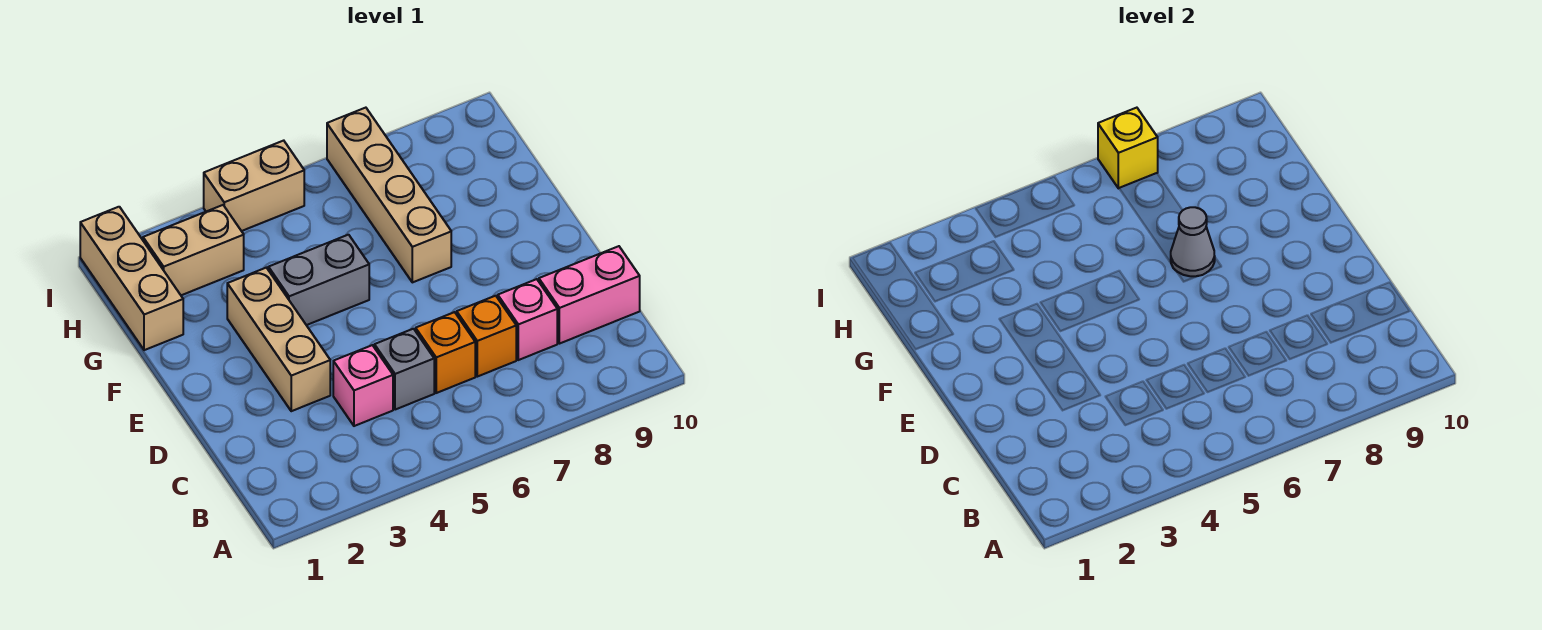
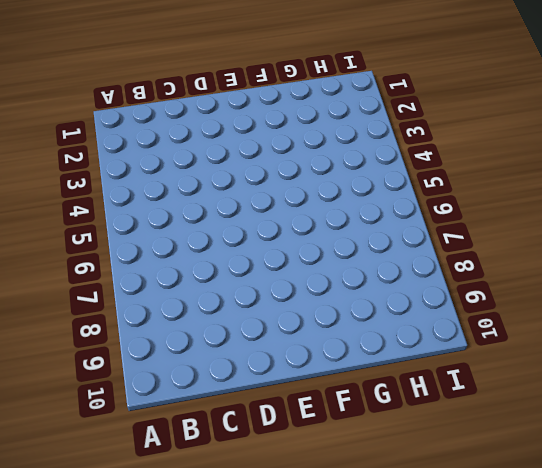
none -> pink brick C4 level 1
none -> grey brick C5 level 1
none -> orange brick C6 level 1

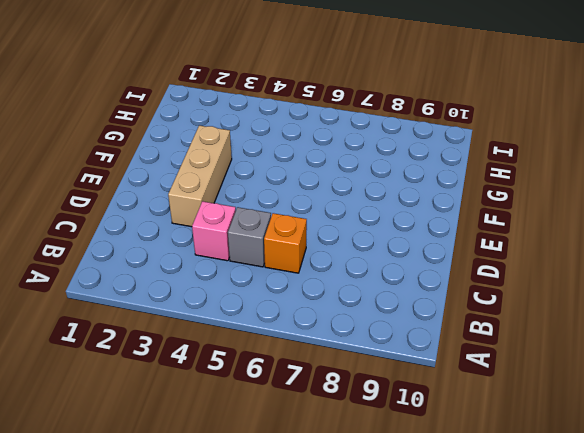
none -> orange brick C7 level 1
none -> pink brick C8 level 1
none -> pink brick C9:C10 level 1

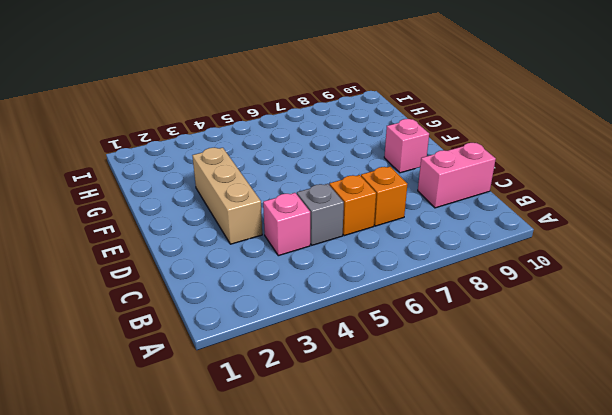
pink brick E9 level 1 -> pink brick C8 level 1
none -> grey brick F4:F5 level 1
none -> tan brick F7:I7 level 1
none -> tan brick G1:I1 level 1

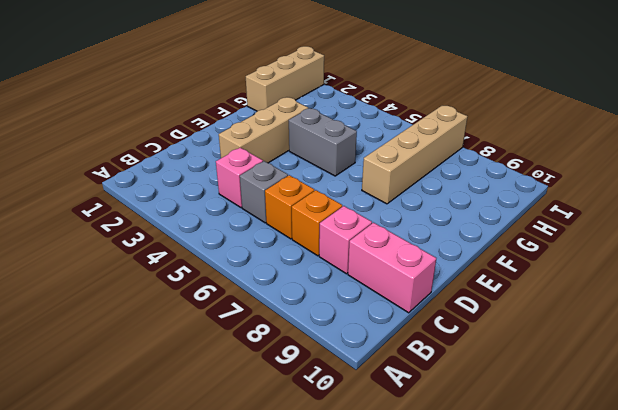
none -> tan brick H2:H3 level 1
none -> tan brick I4:I5 level 1
none -> grey cone F7 level 2

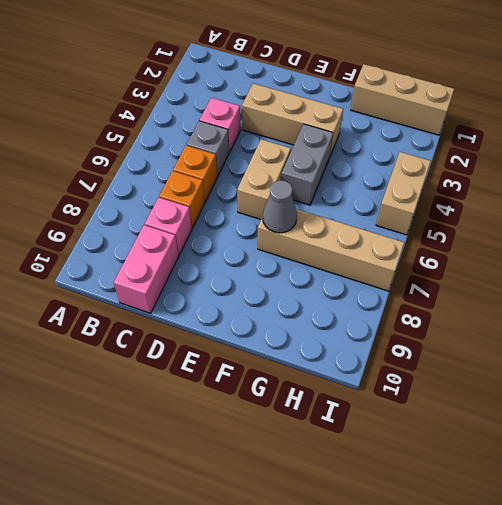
tan brick E5:E6 level 1 -> tan brick H2:H3 level 1
none -> yellow brick I7 level 2

